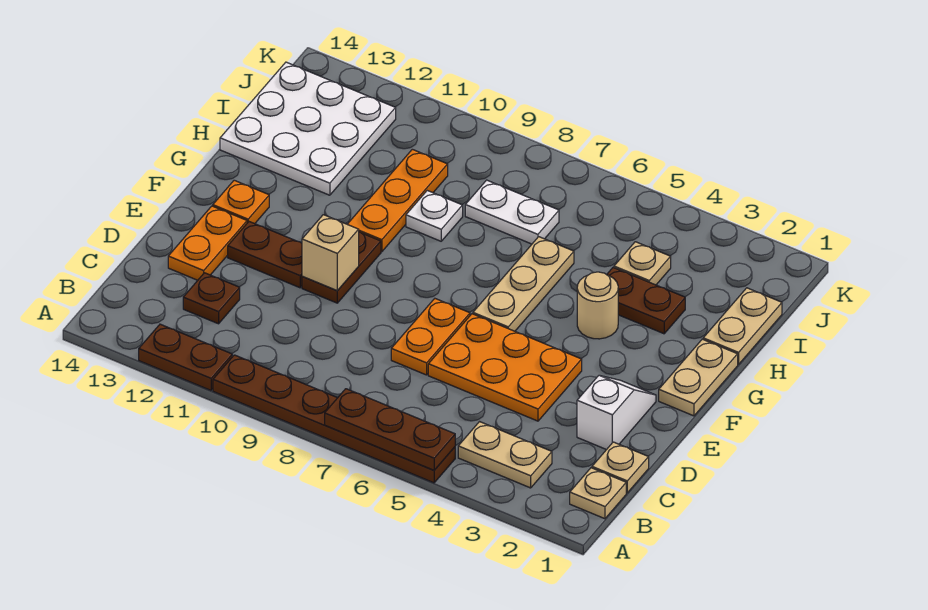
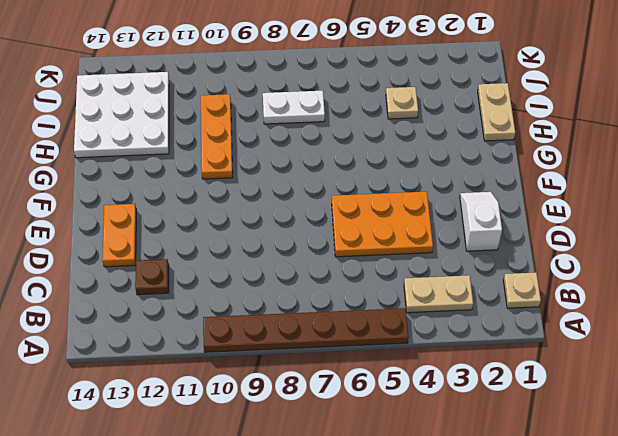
none -> brown plate A11:A12 level 1
none -> tan plate C1 level 1
none -> orange plate D7:E7 level 1

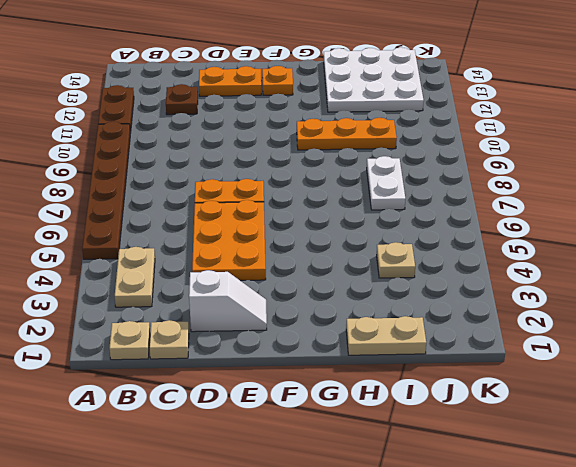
none -> brown plate E10:F10 level 1
none -> brown plate E11:E12 level 1
none -> tan plate F1:G1 level 1

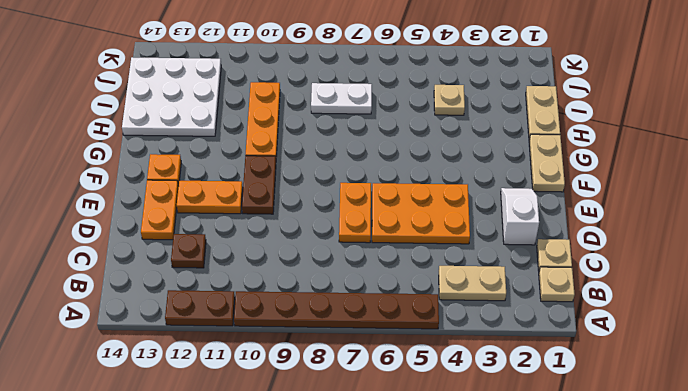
orange plate E11:E12 level 1 -> brown plate E11:E12 level 1
none -> tan plate F6:H6 level 1
none -> tan round brick G4 level 1
none -> brown plate H3:H4 level 1

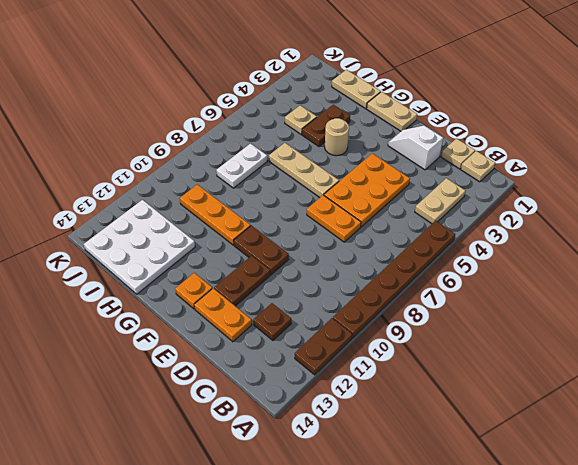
none -> white plate H9 level 1
none -> brown plate A5:A7 level 2
none -> tan brick E10 level 2

